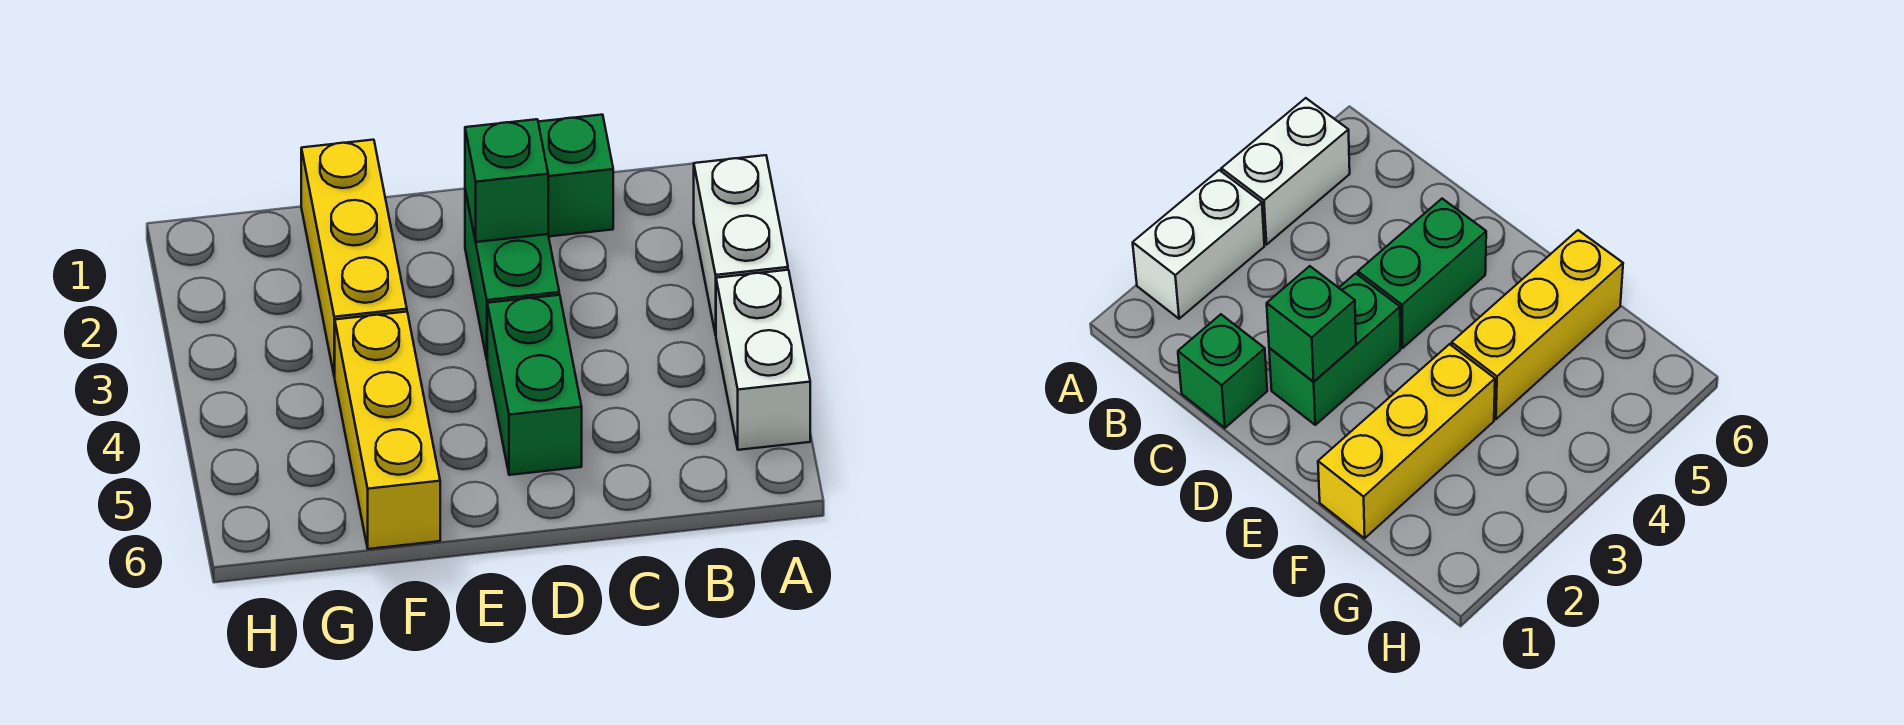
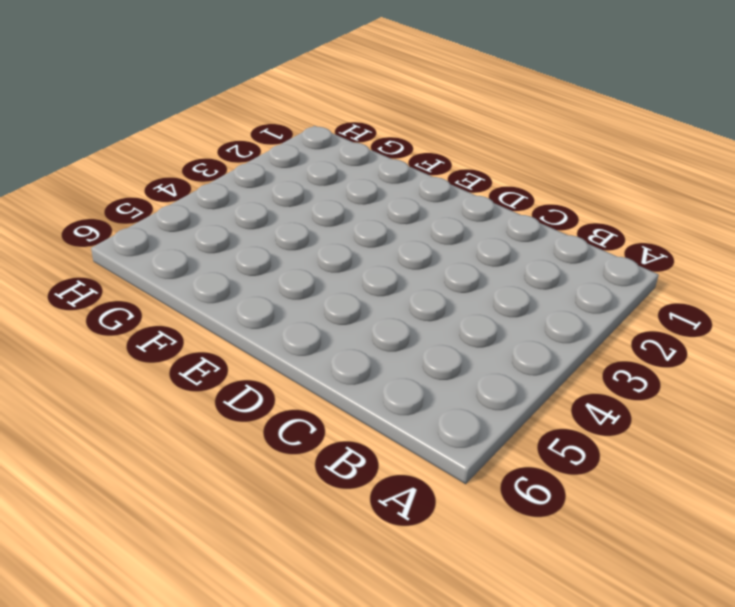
none -> white brick A2:A3 level 1
none -> white brick A4:A5 level 1

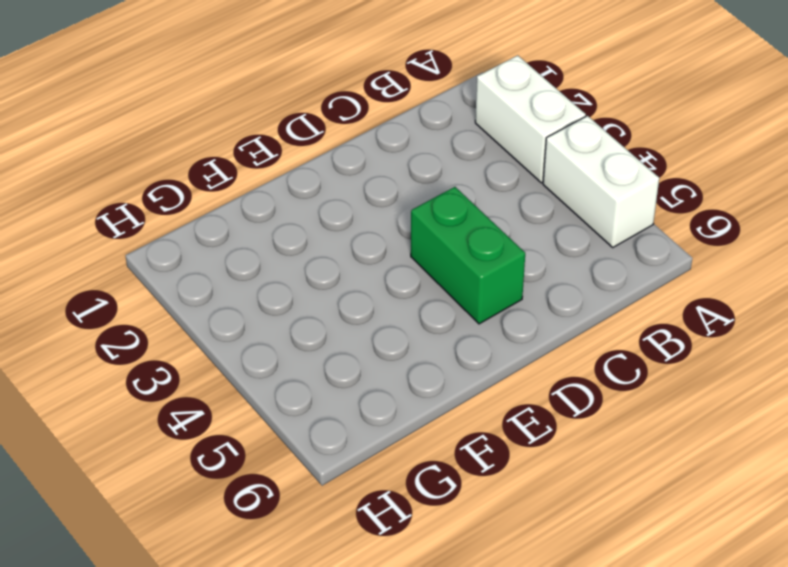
none -> green brick C1 level 1
none -> green brick D2:D3 level 1

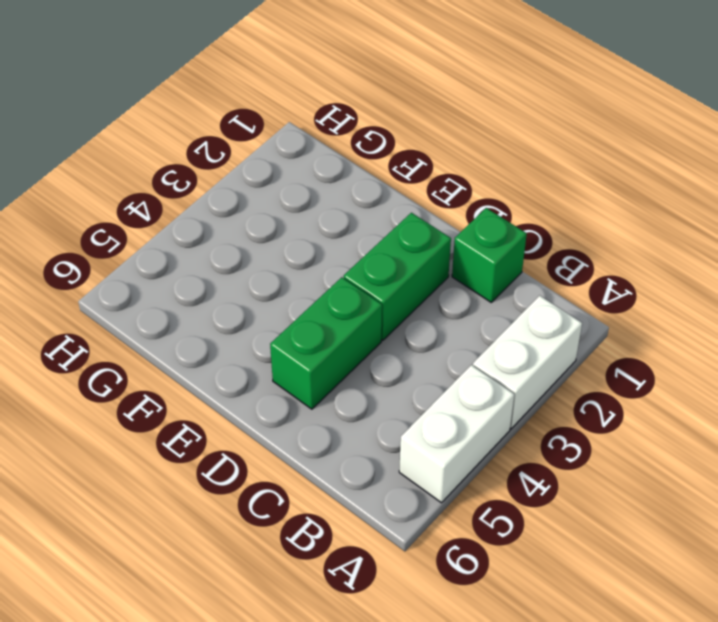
none -> yellow brick F1:F3 level 1
none -> yellow brick F4:F6 level 1

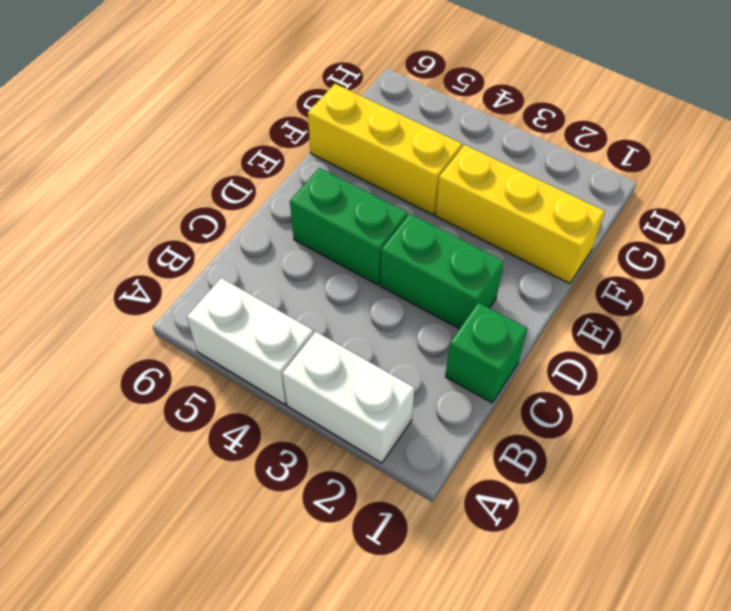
none -> green brick D2 level 2

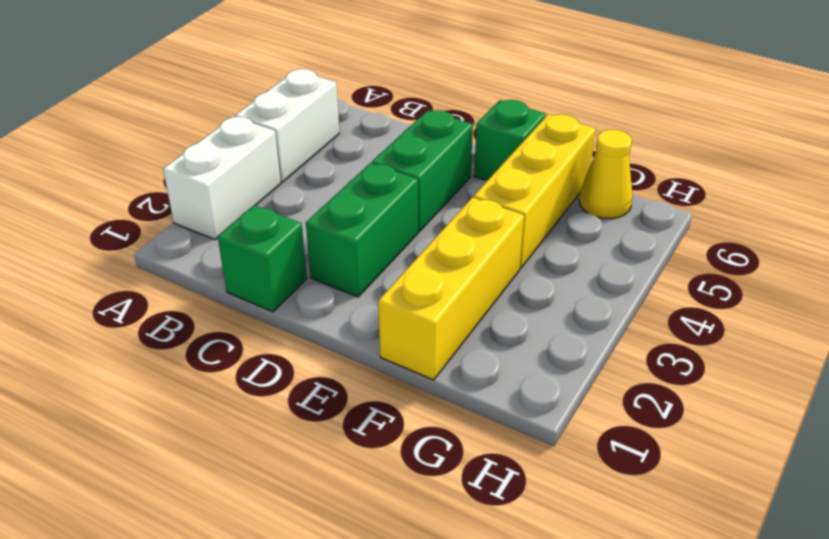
green brick E6 level 1 -> green brick D2 level 2
yellow cone G6 level 1 -> none

